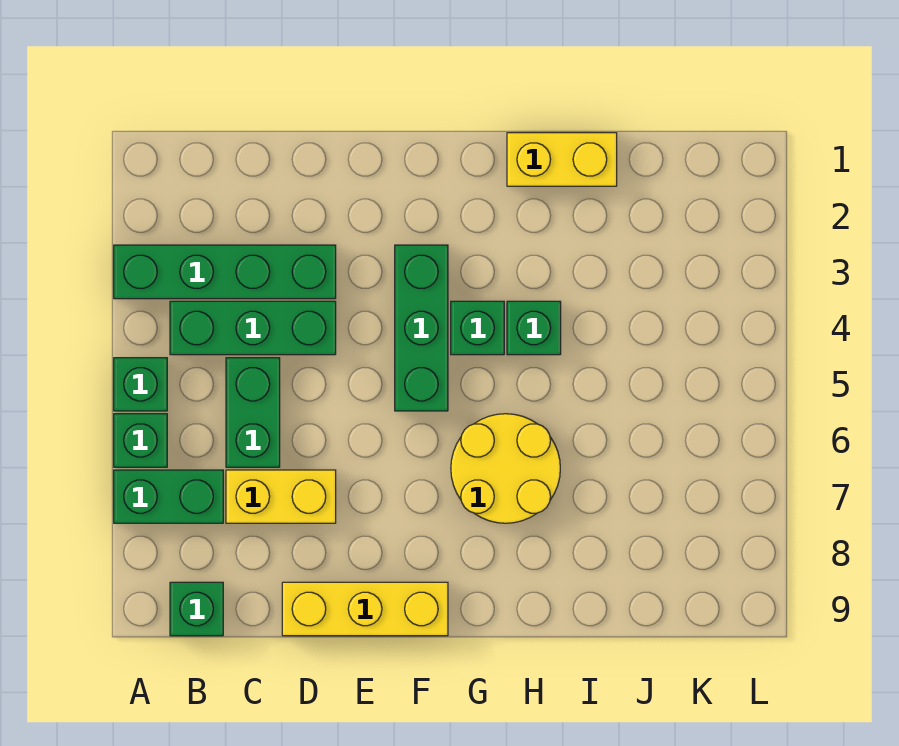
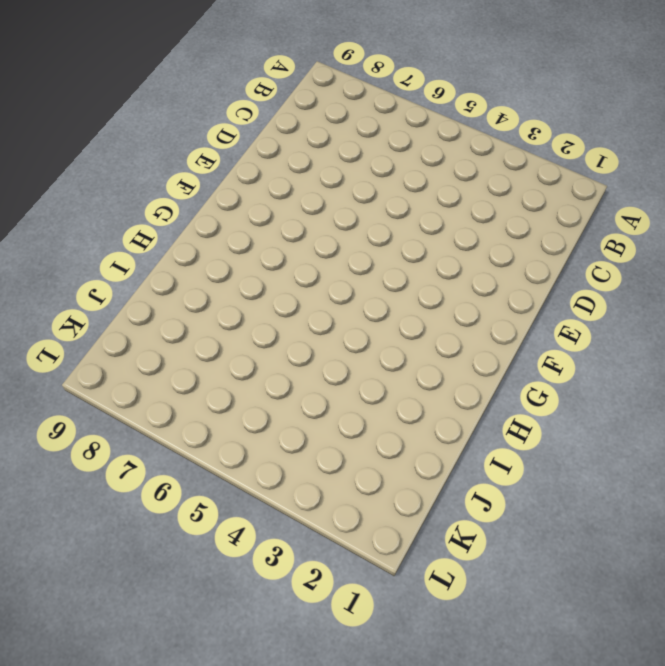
none -> green brick A3:D3 level 1
none -> green brick A5 level 1
none -> green brick A6 level 1

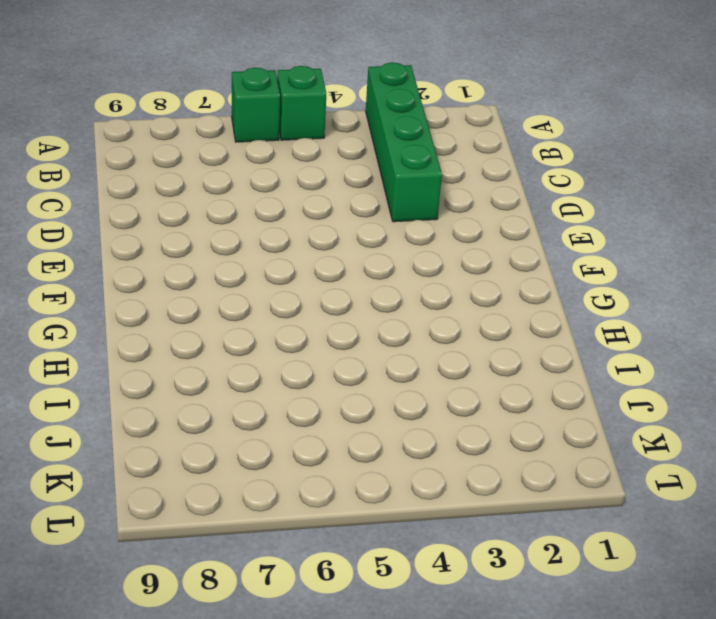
none -> green brick A7:B7 level 1
none -> green brick B4:D4 level 1
none -> green brick B9 level 1

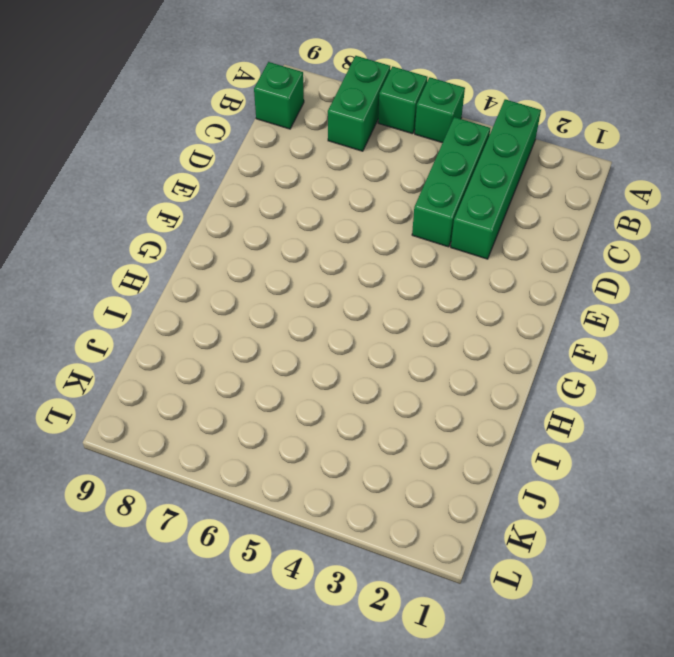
none -> green brick C5:C6 level 1
none -> yellow brick C7:D7 level 1
none -> yellow brick D9:F9 level 1

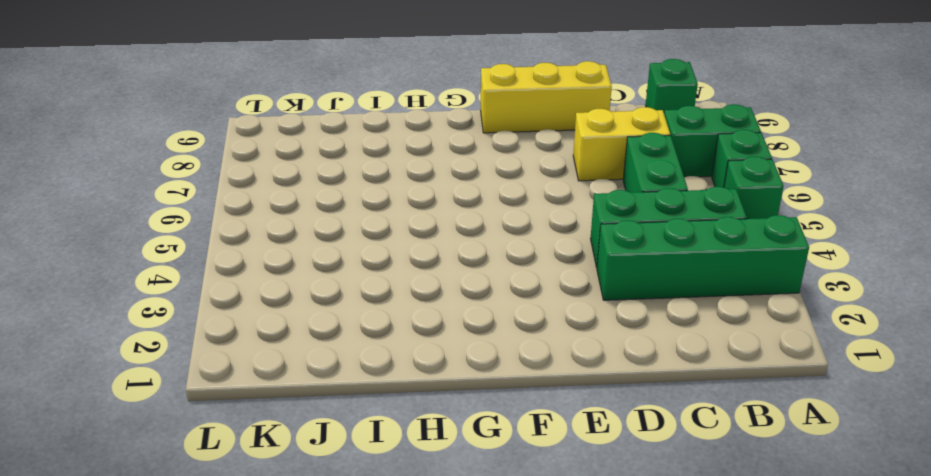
none -> green brick F3:F5 level 1
none -> green brick G4 level 1
none -> yellow round brick G6:H7 level 1

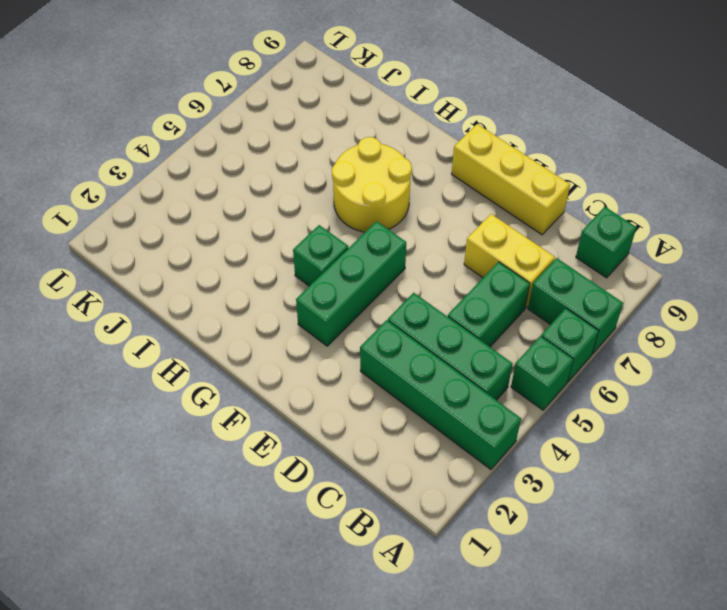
none -> yellow brick H1:I1 level 1
none -> green brick H4 level 1

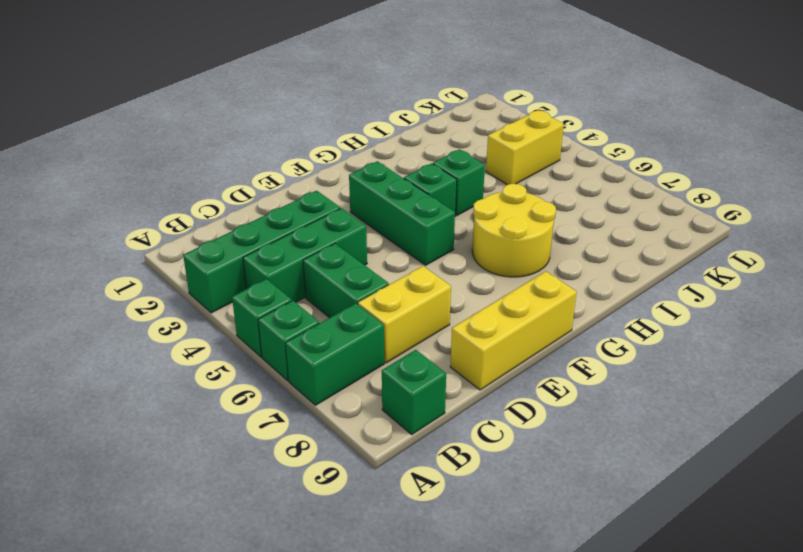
yellow brick J4:K4 level 1 -> yellow brick H1:I1 level 1

